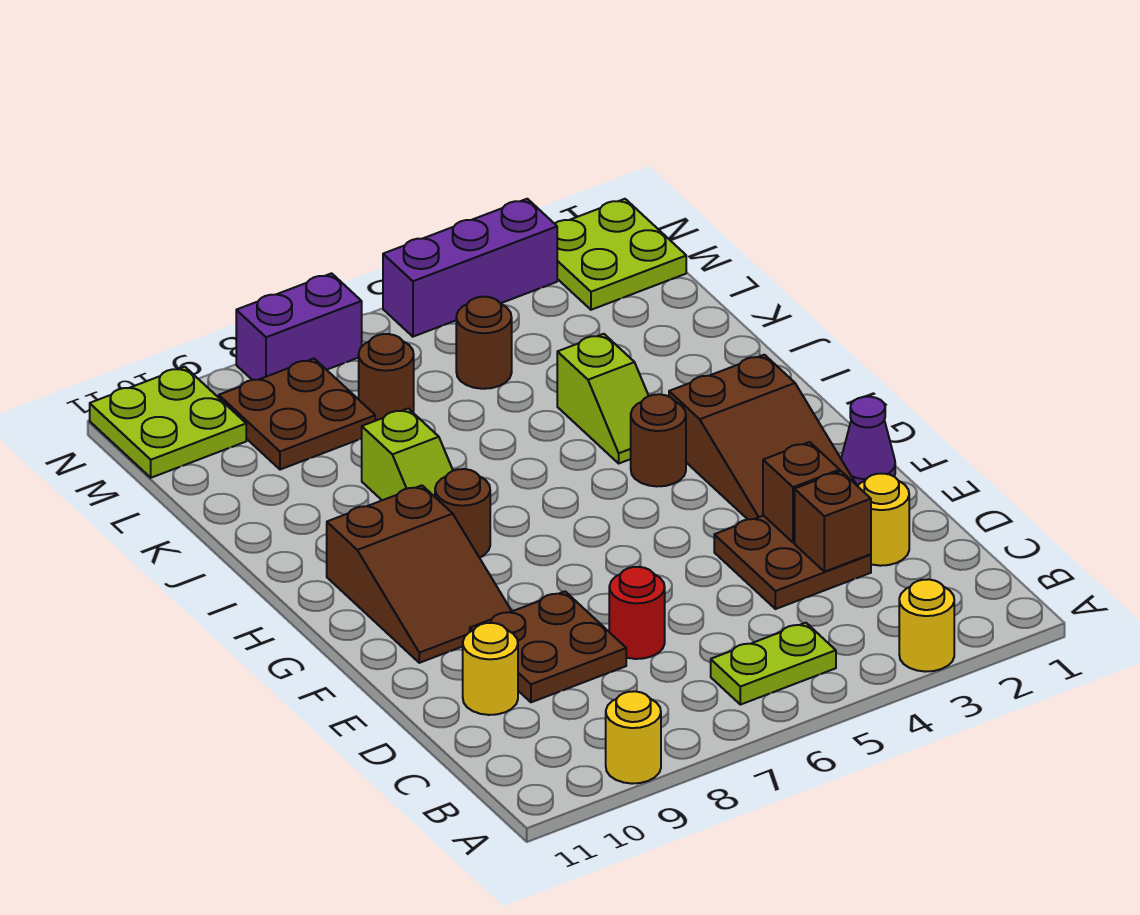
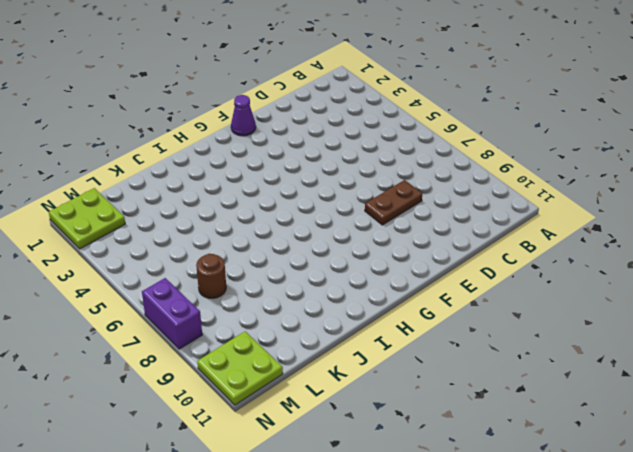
brown plate D8:E8 level 1 -> brown plate D8:E9 level 1
none -> yellow round brick A3 level 1
none -> yellow round brick A9 level 1
none -> lime plate B5:B6 level 1

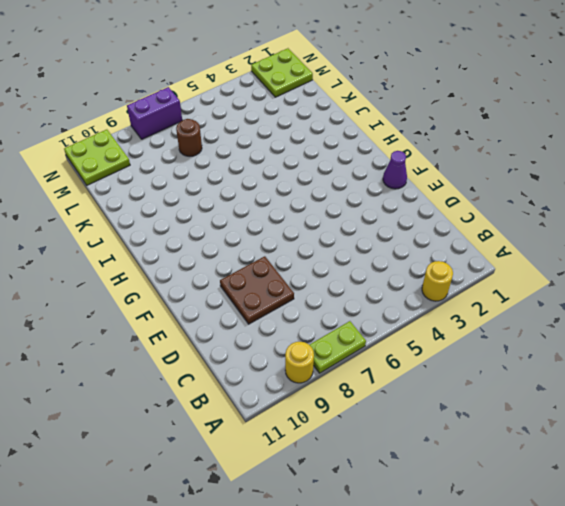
lime plate A7:A8 level 1 -> lime plate B5:B6 level 1
none -> yellow round brick D2 level 1
none -> brown plate D3:E4 level 1
none -> red round brick D7 level 1

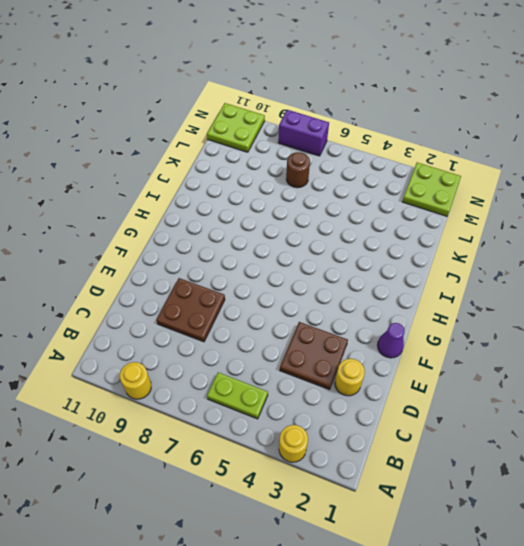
none -> red round brick D7 level 1
none -> yellow round brick D10 level 1
none -> brown slope F2:H3 level 1 top H

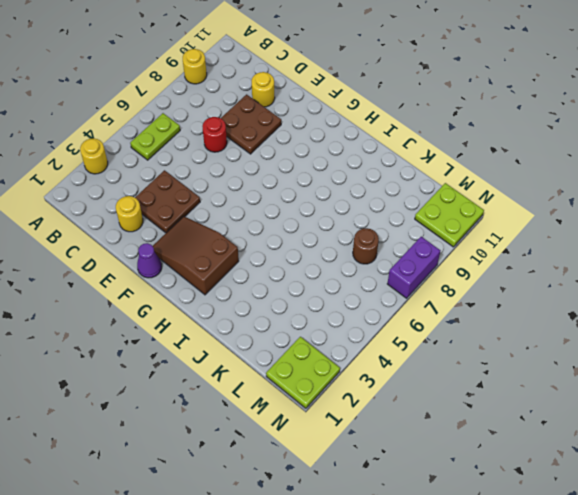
none -> brown slope F9:H10 level 1 top H
none -> brown round brick H4 level 1
none -> brown round brick H8 level 1

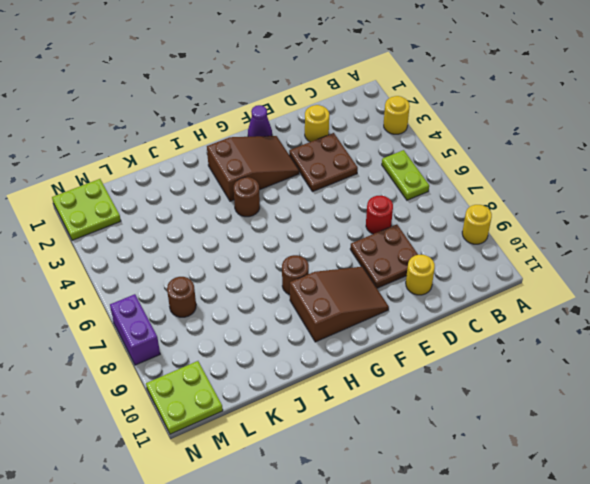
none -> lime slope I4:J4 level 1 top J
none -> lime slope I8:J8 level 1 top J
none -> brown round brick L5 level 1

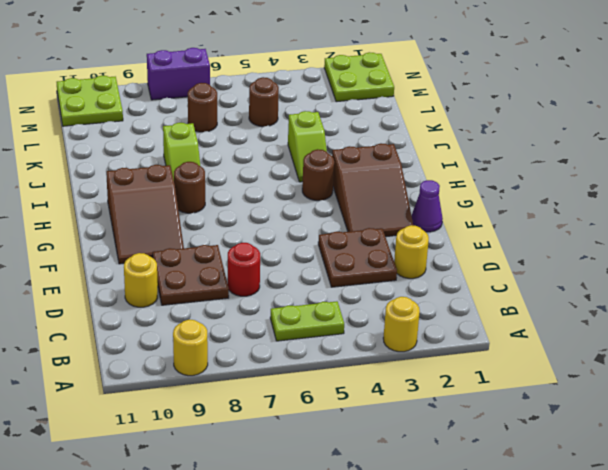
none -> brown plate L8:M9 level 1
none -> purple brick N3:N5 level 1
none -> brown brick D3 level 2

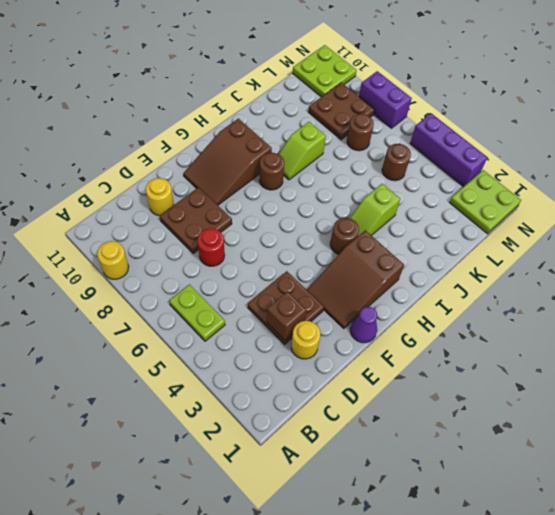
none -> yellow round brick A3 level 1
none -> brown brick E3 level 2

